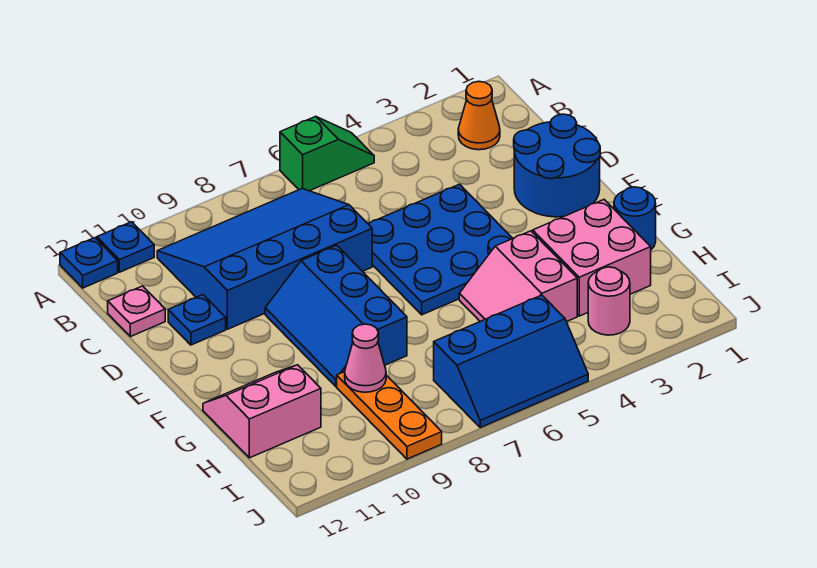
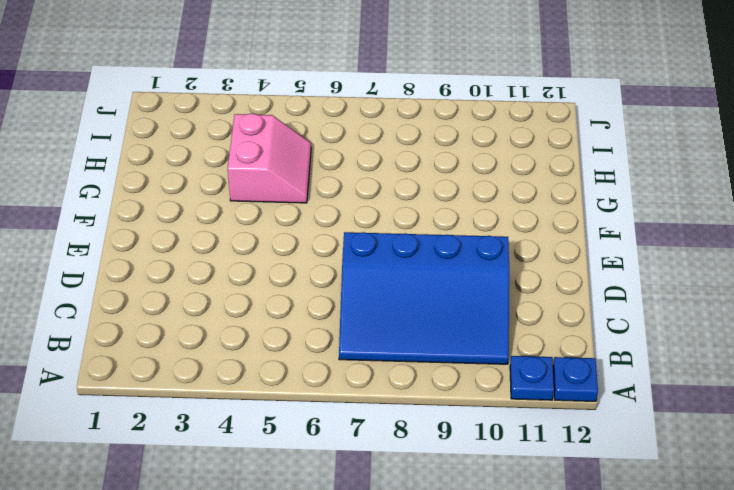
none -> green slope A5:A6 level 1 top 6
none -> orange cone B2 level 1
none -> pink plate C12 level 1

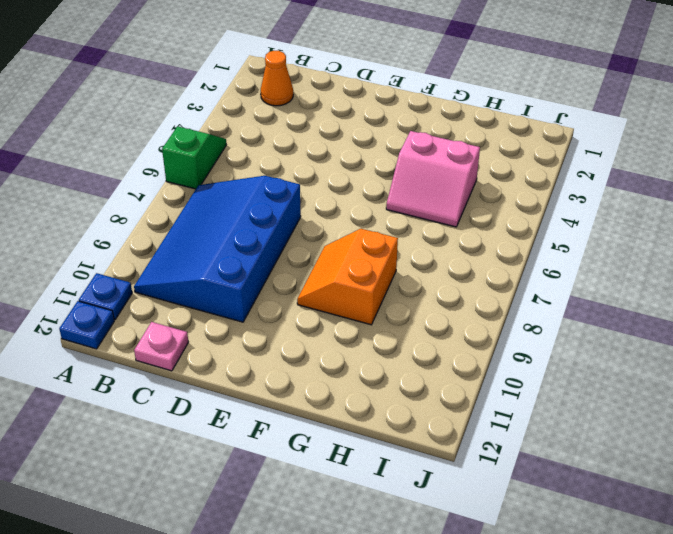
orange slope F8:G9 level 1 top G -> blue slope E8:G9 level 1 top 8
none -> blue round brick D1:E2 level 1
none -> blue plate D4:F6 level 1
none -> blue plate D11 level 1

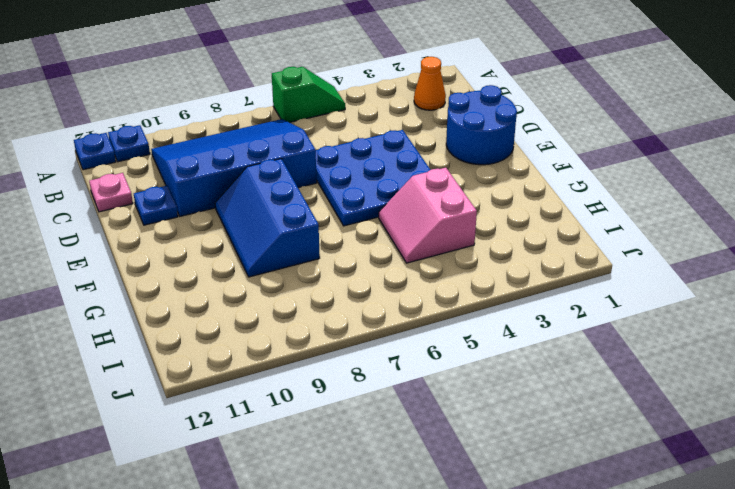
none -> blue round brick G1 level 1
none -> pink brick G2:H3 level 1
none -> pink slope G11:H12 level 1 top H

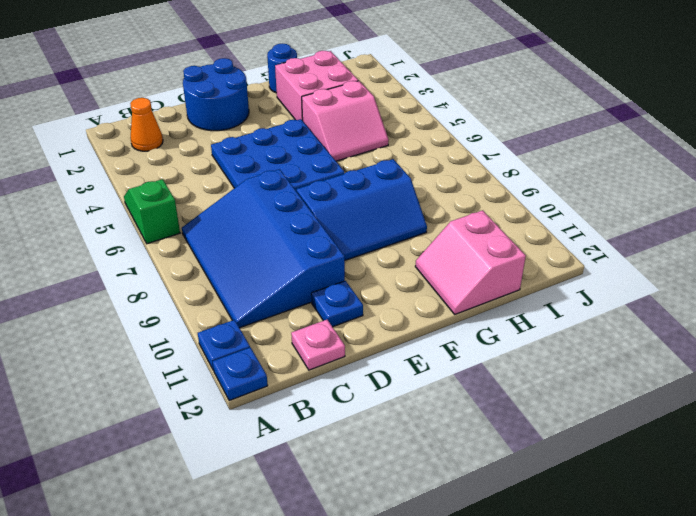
none -> orange plate H9:J9 level 1
none -> pink round brick I3 level 1
none -> blue slope I5:J7 level 1 top I

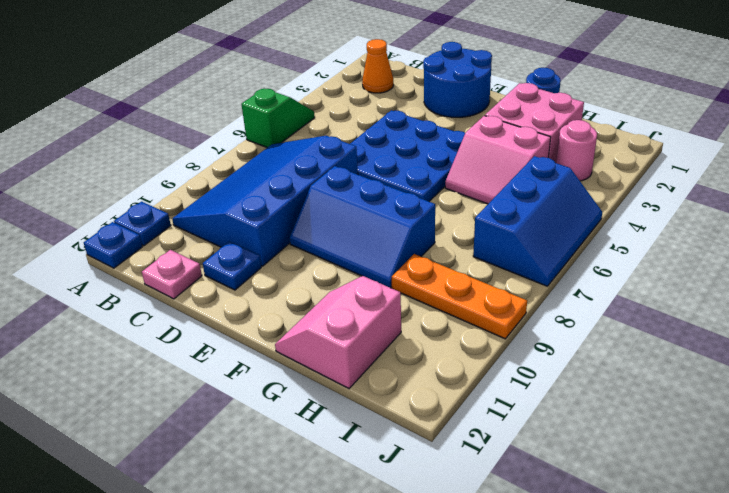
none -> pink cone H9 level 2

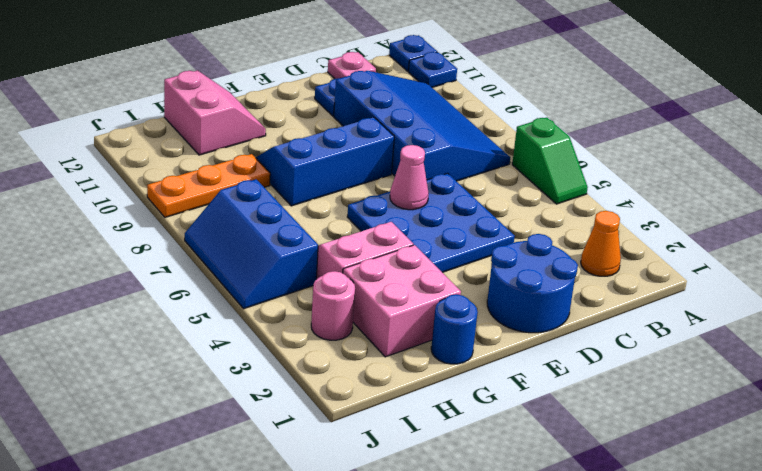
pink cone E6 level 2 -> pink cone H9 level 2

